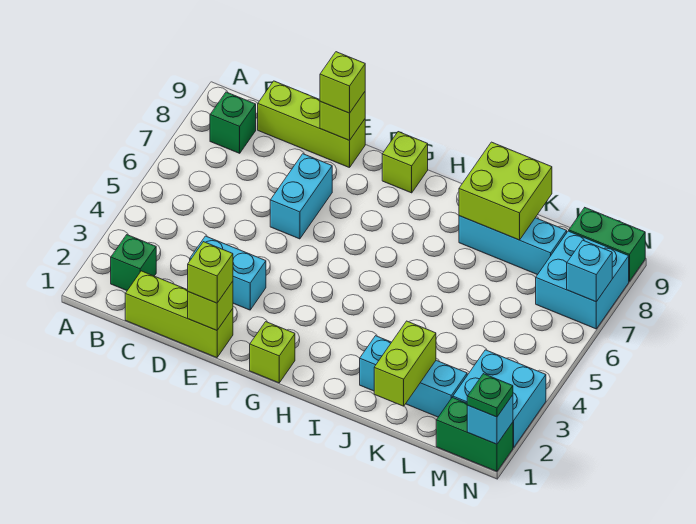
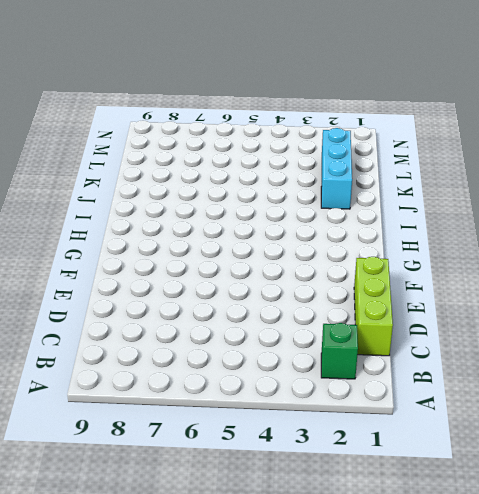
none -> green brick B8 level 1
none -> lime brick C9:E9 level 1
none -> cyan brick D3:E3 level 1

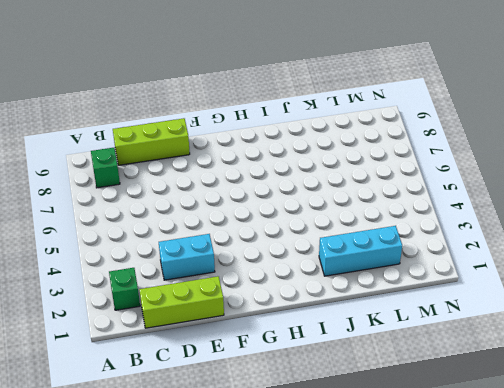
none -> cyan brick E6:E7 level 1
none -> lime brick G1 level 1
none -> lime brick G9 level 1

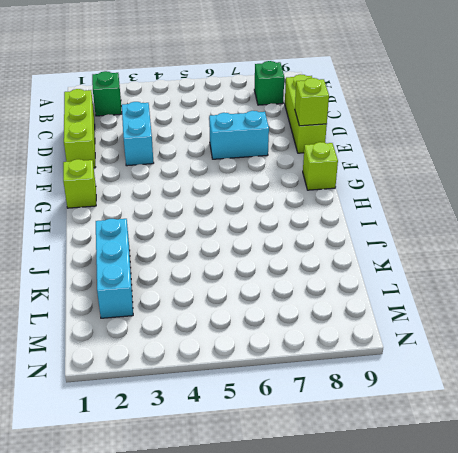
none -> cyan brick J8:L8 level 1
none -> green brick M1:N1 level 1
none -> cyan brick M2:N3 level 1

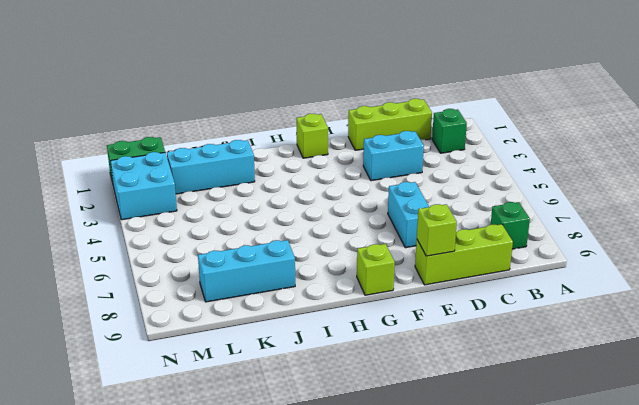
none -> cyan brick M7:N8 level 1
none -> green brick M9:N9 level 1
none -> lime brick E1 level 2

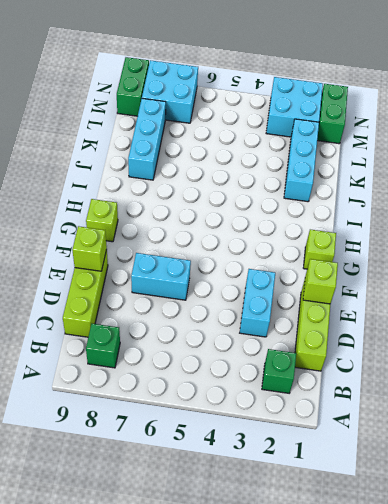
none -> lime brick J8:K9 level 2
none -> lime brick K1:K2 level 2
none -> cyan brick N1 level 2

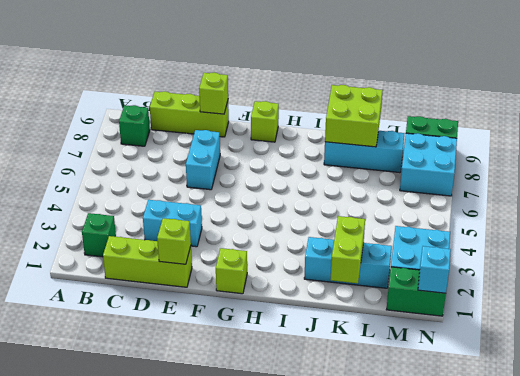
none -> cyan brick N7 level 2
none -> lime brick E1 level 3
none -> lime brick E9 level 3

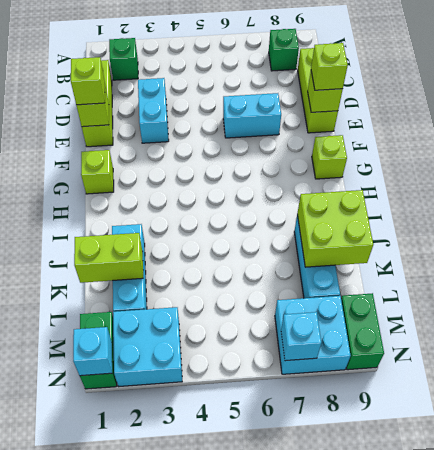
none -> green plate N1 level 3

